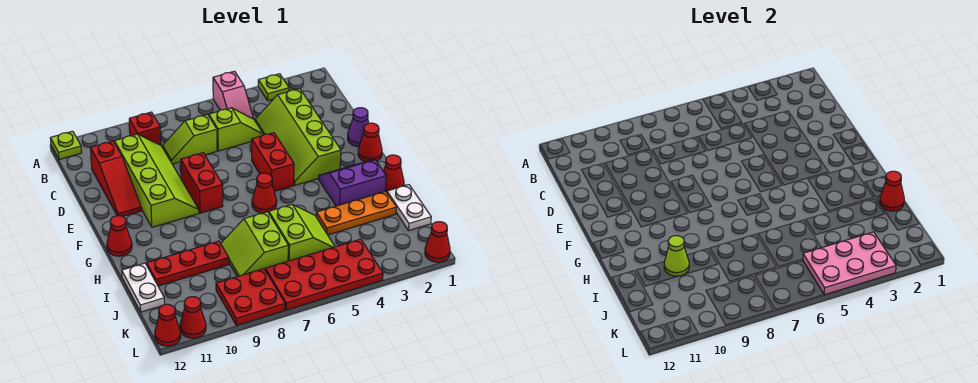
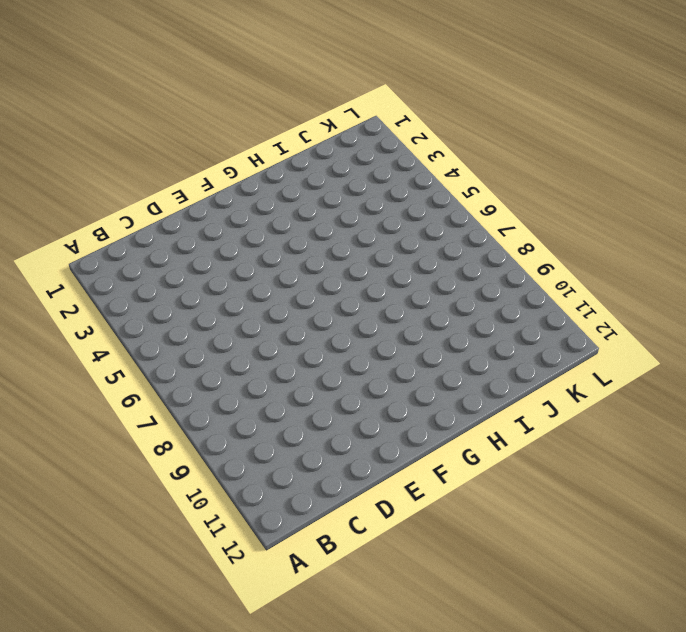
none -> lime plate A3 level 1
none -> pink slope A5:B5 level 1 top A
none -> lime plate A12 level 1
none -> red brick B9 level 1

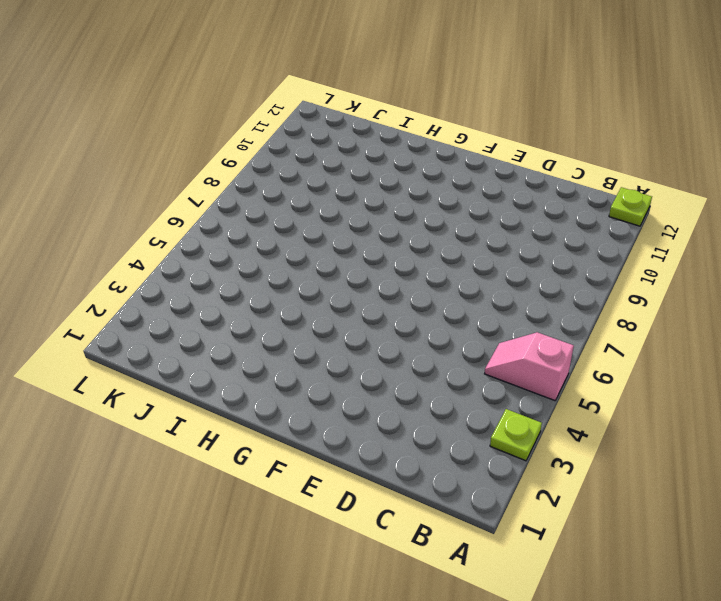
none -> red brick B9 level 1
none -> lime slope C3:F4 level 1 top 3
none -> lime slope C5:C6 level 1 top 6
none -> lime slope C7:C8 level 1 top 7

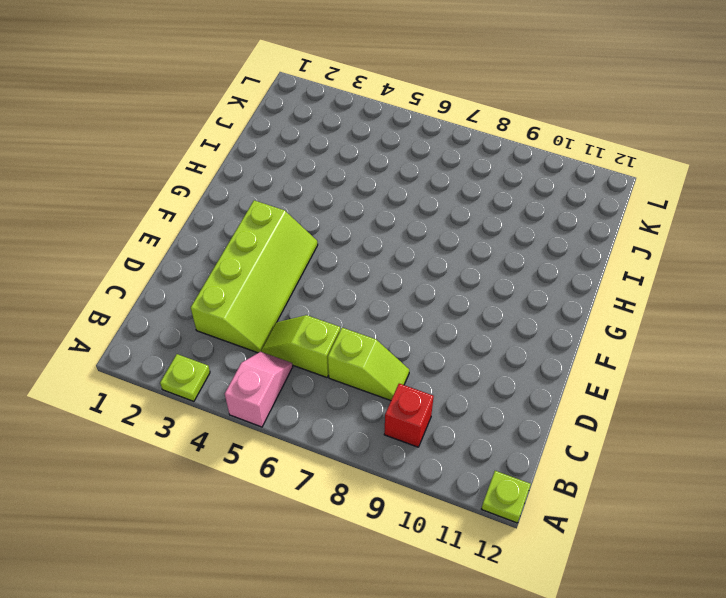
none -> lime slope C9:F10 level 1 top 10
none -> red slope C11:E11 level 1 top C
none -> purple cone E1 level 1
none -> red brick E5:F5 level 1

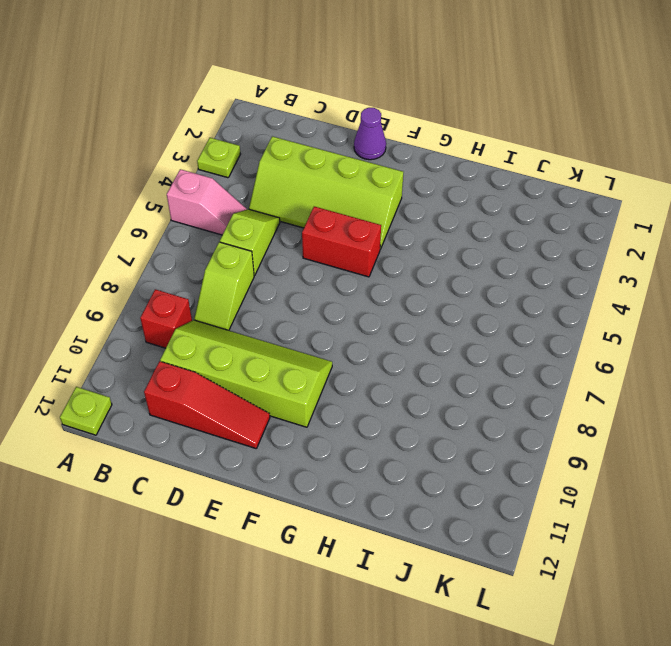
none -> red brick E8:F8 level 1
none -> red cone F1 level 1
none -> purple slope G2:H3 level 1 top H
none -> red cone G6 level 1

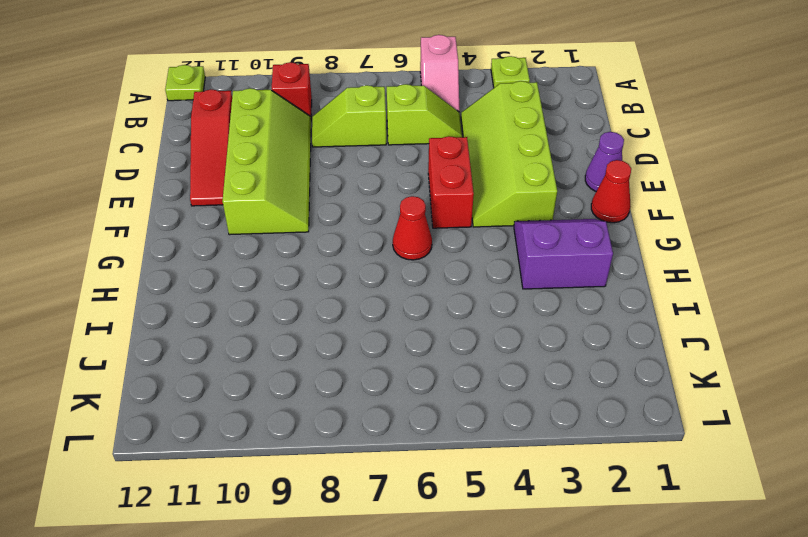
none -> red brick E8:F8 level 1
none -> red cone G12 level 1
none -> red cone H1 level 1
none -> white plate I1:J1 level 1

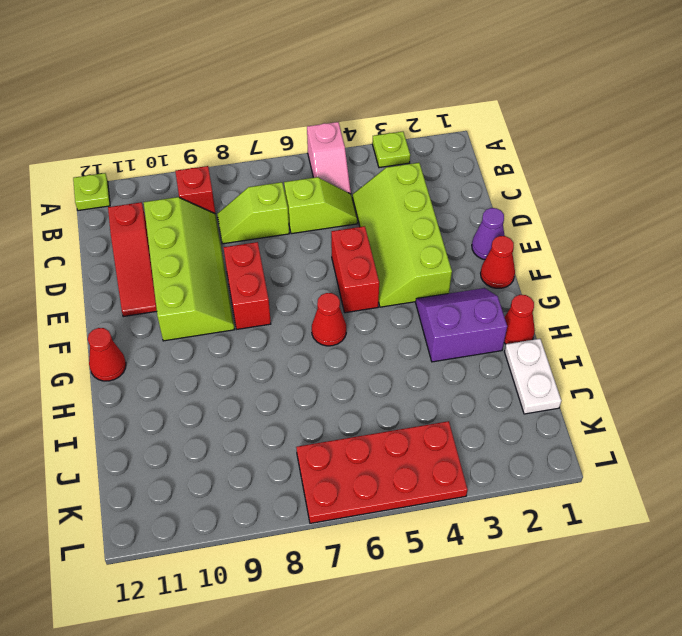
none -> orange plate I2:I4 level 1
none -> lime slope I5:J6 level 1 top 6
none -> lime slope I7:J8 level 1 top 7
none -> red plate I9:I11 level 1

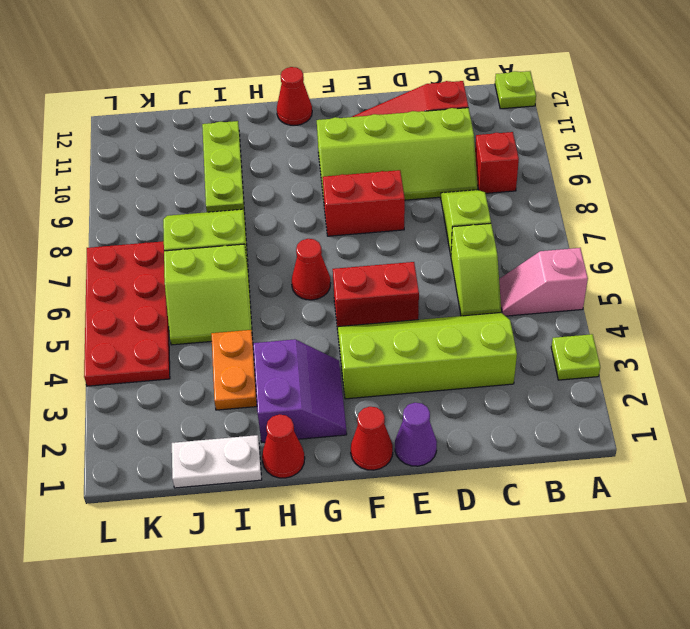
orange plate I3:I4 level 1 -> orange plate I2:I4 level 1
lime plate I9:I11 level 1 -> red plate I9:I11 level 1
none -> white plate I12:J12 level 1
none -> red plate K8:L9 level 1
none -> red cone L1 level 1
none -> red cone L11 level 1

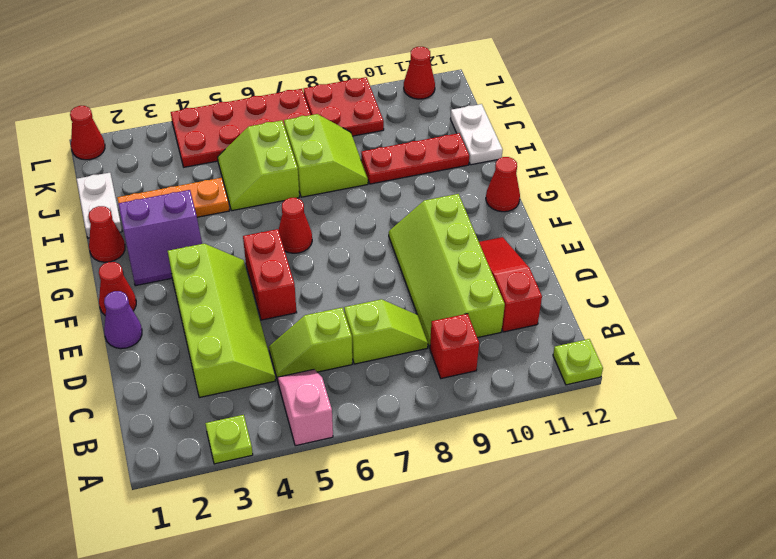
none -> red brick E8:F8 level 1
none -> red cone L12 level 1
none -> red cone I1 level 2
none -> lime cone I10 level 2

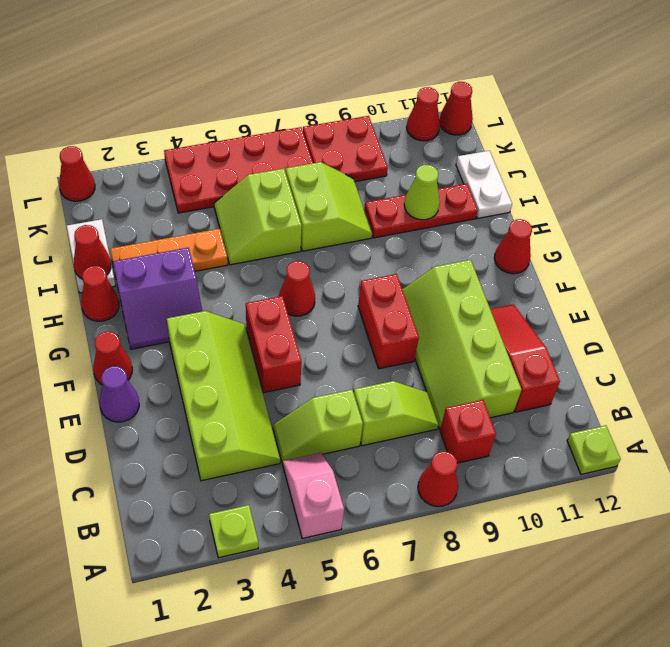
red cone A8 level 1 -> none
none -> pink plate K3:L5 level 2

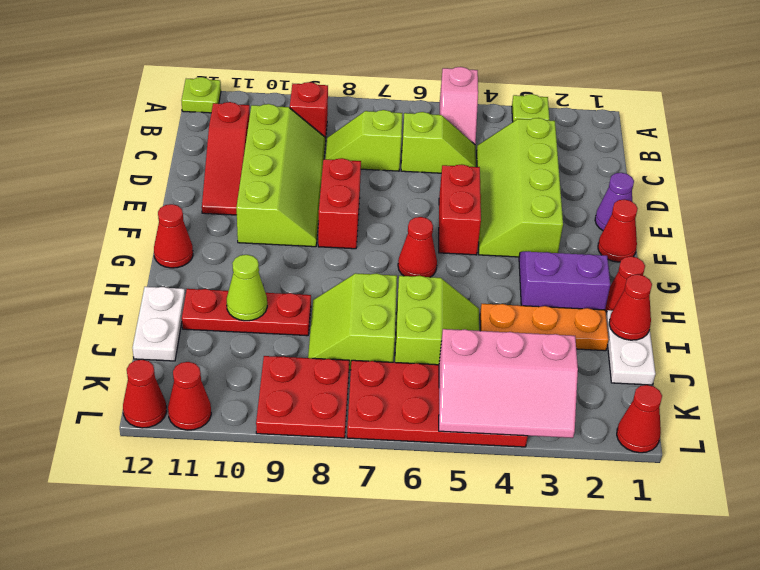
pink slope K3:L5 level 2 top K -> pink plate K3:L5 level 2

